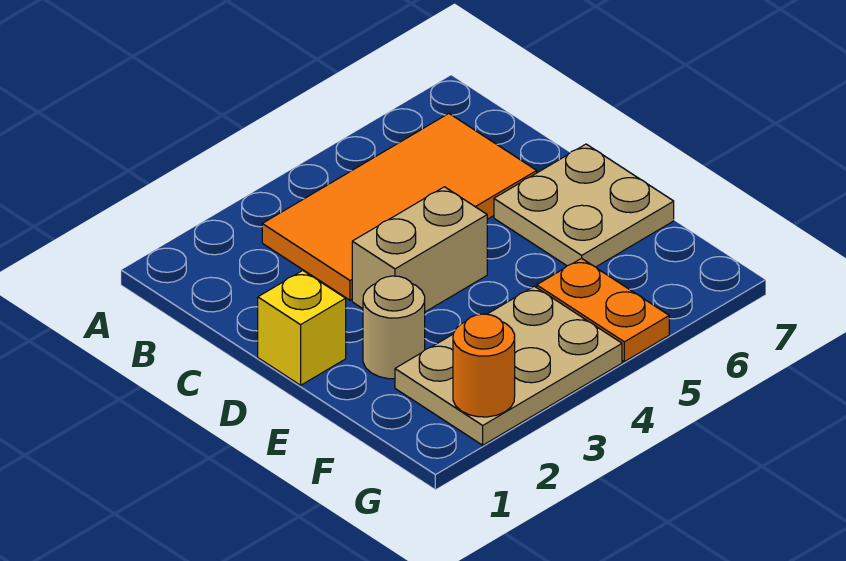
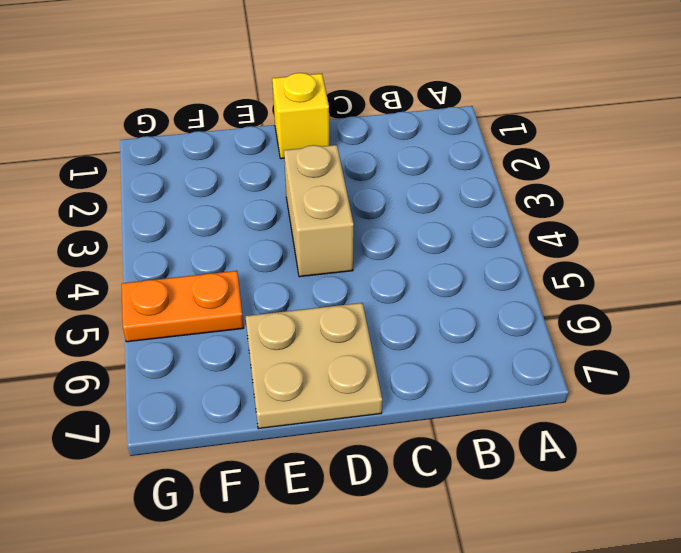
none -> orange tile B3:C6 level 1
none -> tan round brick E2 level 1

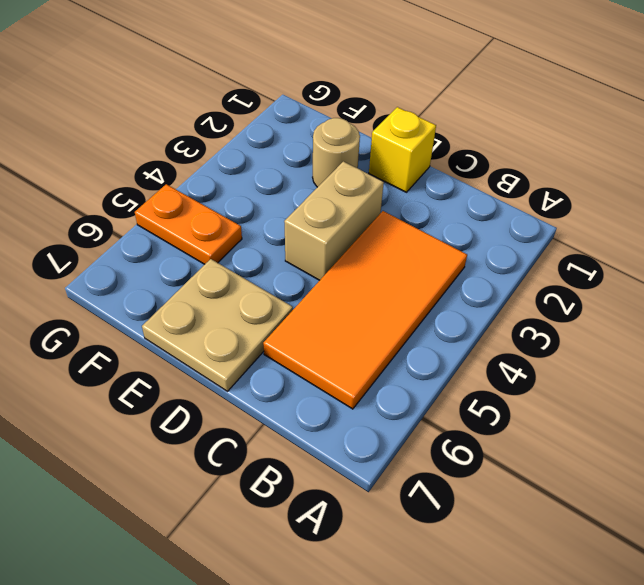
none -> tan plate F2:G4 level 1
none -> orange round brick G2 level 2

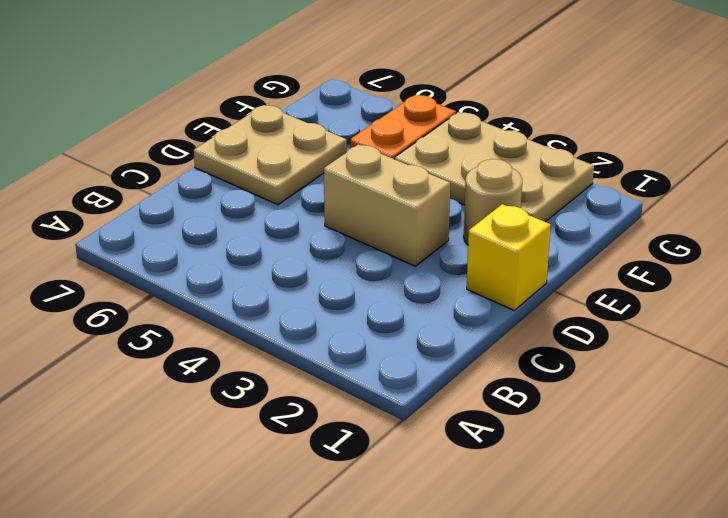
none -> orange tile B3:C6 level 1
none -> orange round brick G2 level 2

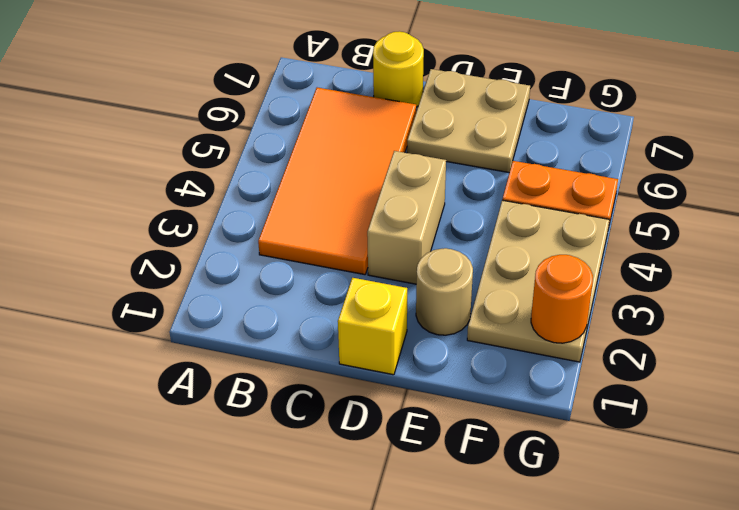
yellow round brick C7 level 1 -> none

